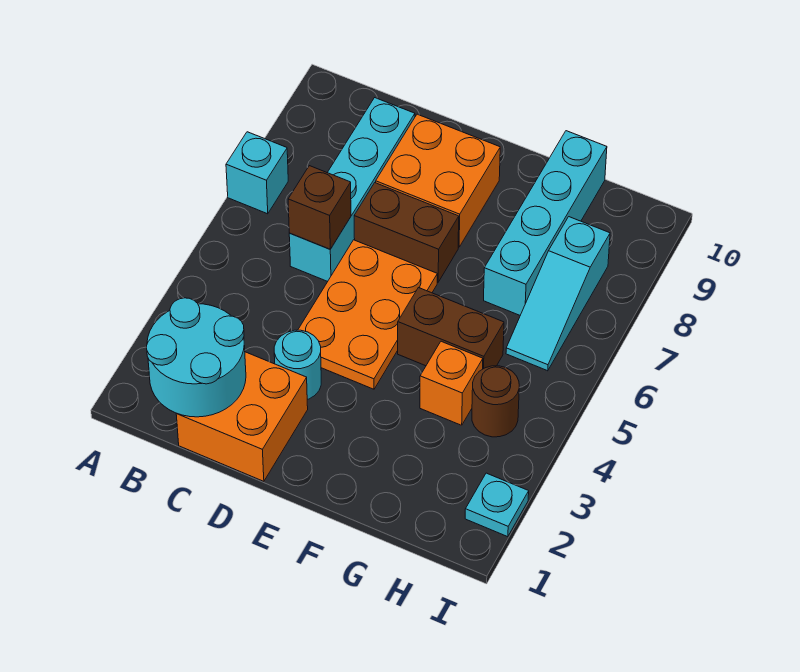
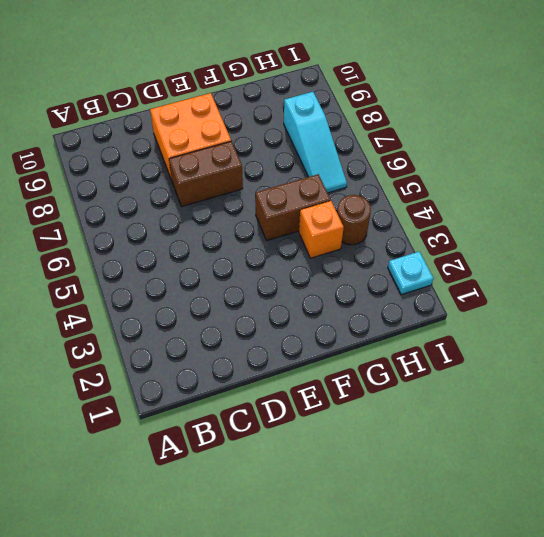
none -> cyan brick A7 level 1
none -> orange brick C1:D2 level 1
none -> cyan brick C6:C9 level 1

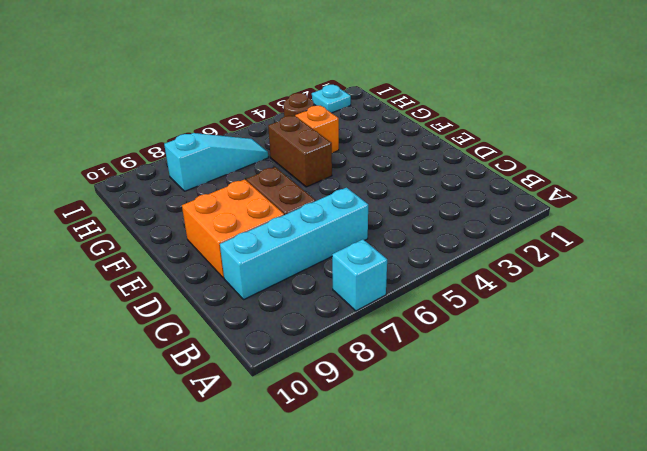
none -> orange brick C1:D2 level 1
none -> cyan round brick D3 level 1
none -> orange plate D4:E6 level 1

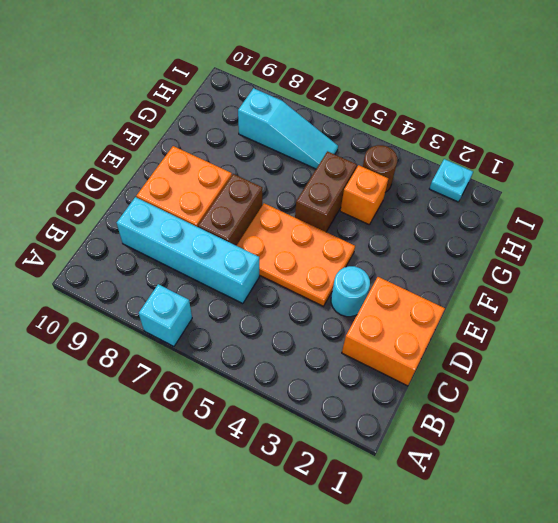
none -> cyan brick G7:G10 level 1
none -> cyan round brick B1:C2 level 2
none -> brown brick C6 level 2

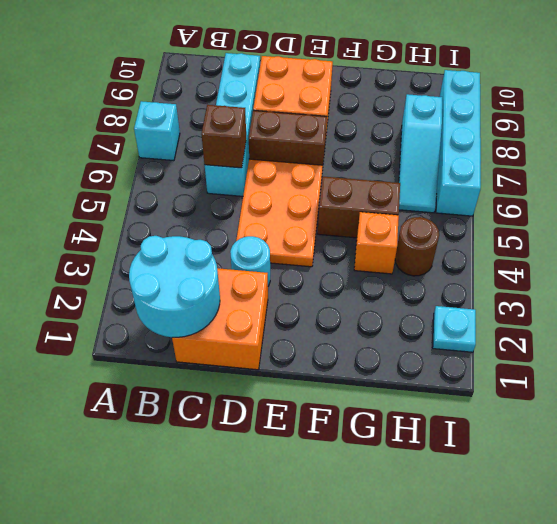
cyan brick I6:I9 level 1 -> cyan brick G7:G10 level 1

